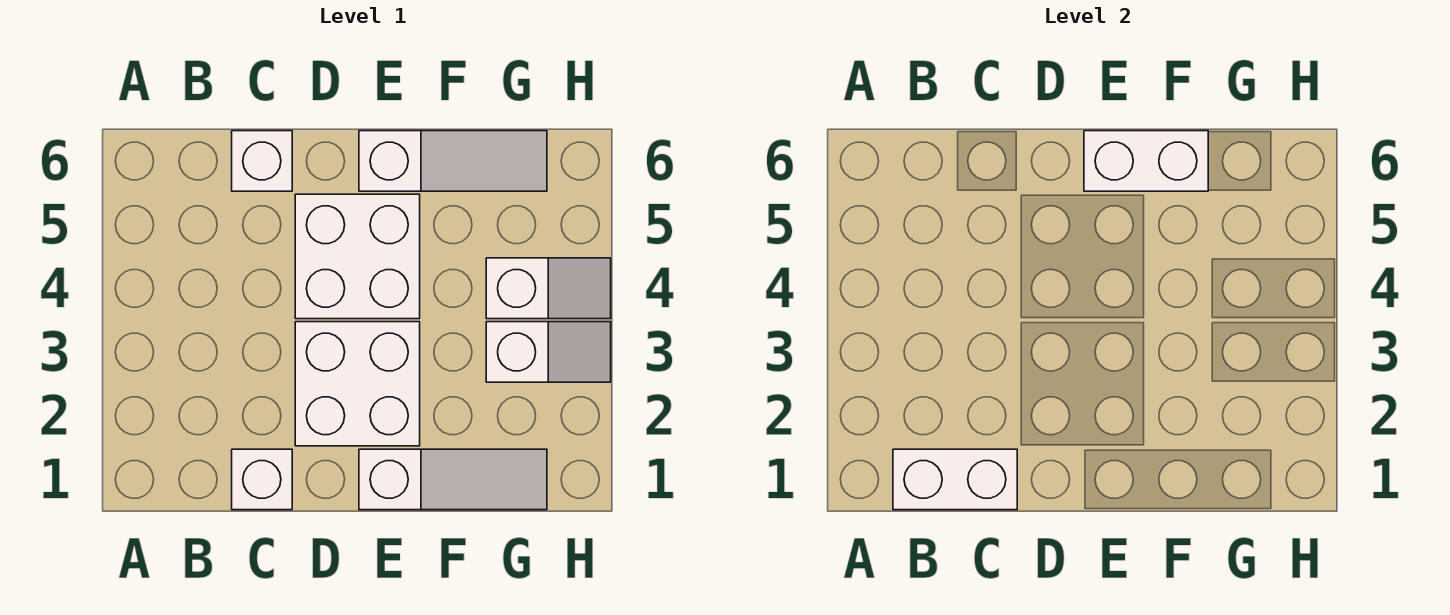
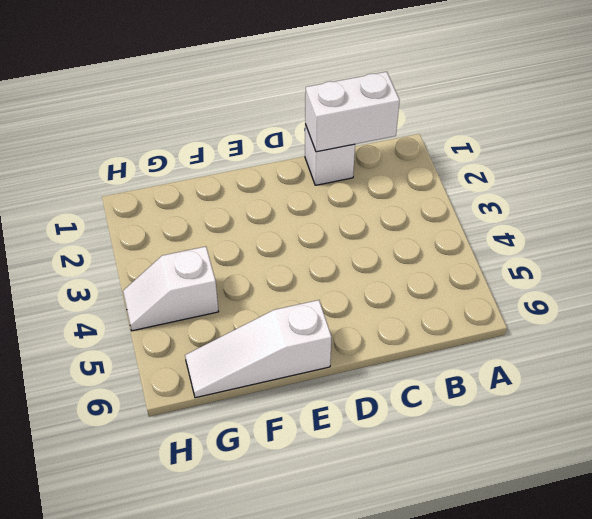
none -> white brick C6 level 1
none -> white brick D2:E3 level 1

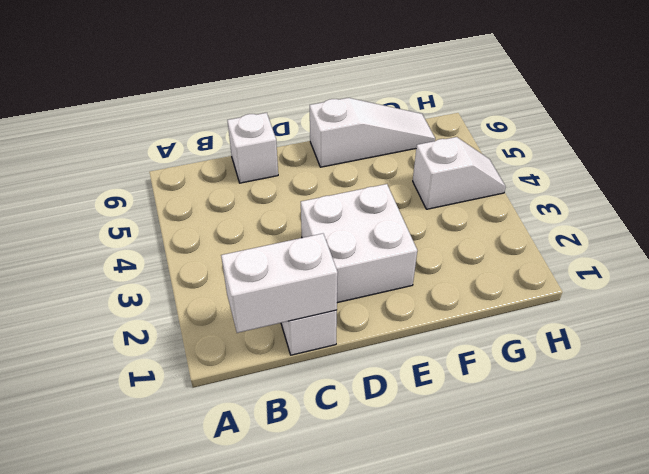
none -> white brick D4:E5 level 1
none -> white slope E1:G1 level 1 top E

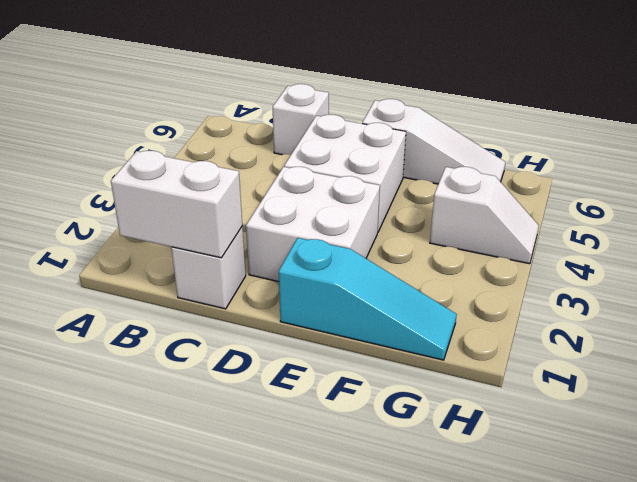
cyan slope E1:G1 level 1 top E -> white slope E1:G1 level 1 top E
none -> white slope G3:H3 level 1 top G
none -> white brick E6:F6 level 2

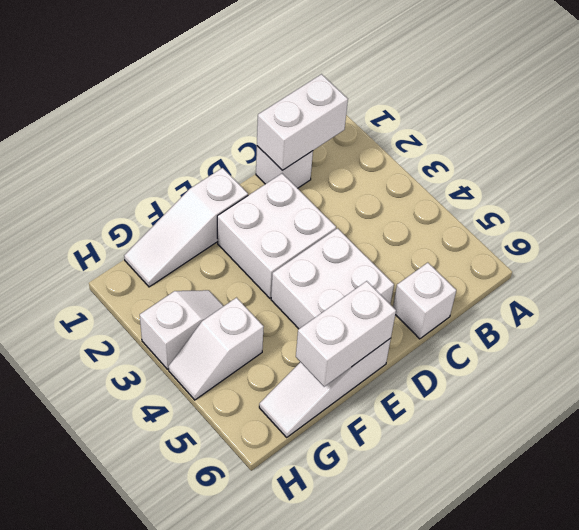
white slope G3:H3 level 1 top H -> white slope G3:H3 level 1 top G

